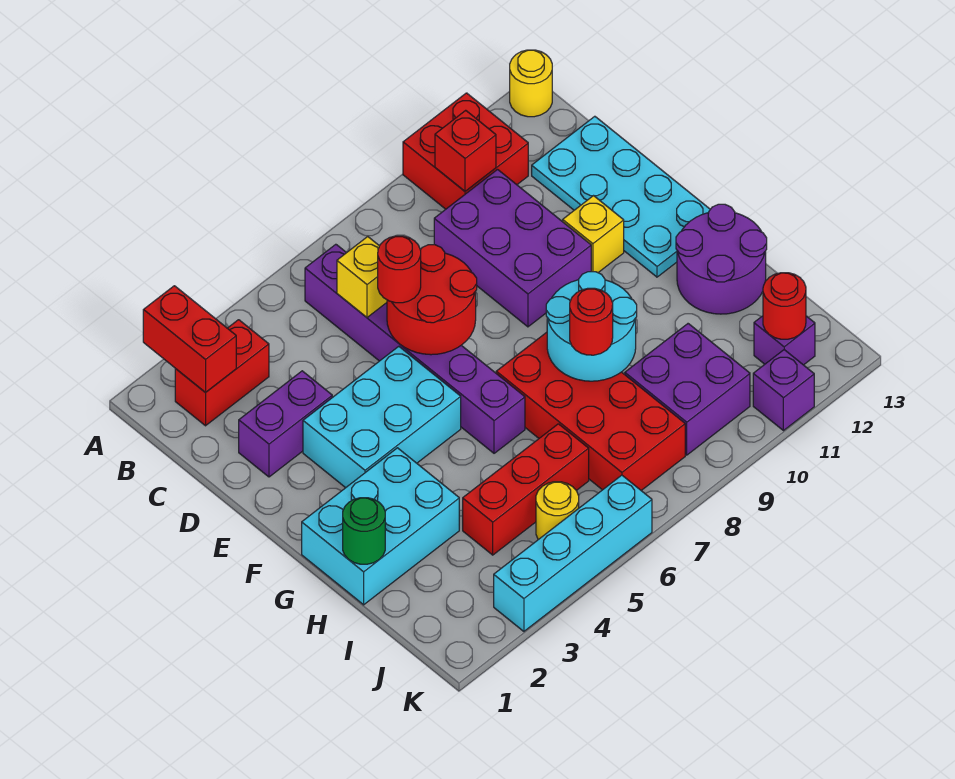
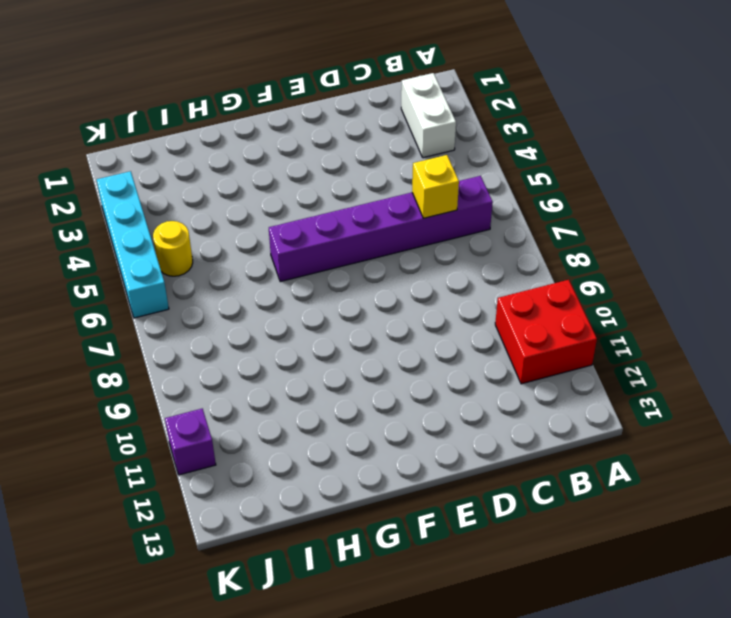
white brick B2:B3 level 1 -> red brick B2:B3 level 1
none -> yellow round brick A13 level 1
none -> purple brick C9:E10 level 1
none -> cyan plate C12:F13 level 1

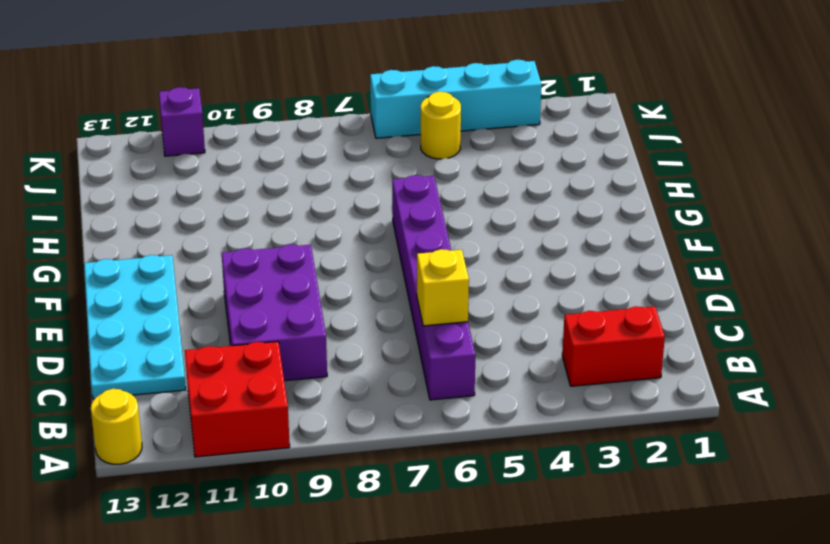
none -> purple brick D2:D3 level 1
none -> cyan brick E3:F5 level 1
none -> yellow brick E11 level 1

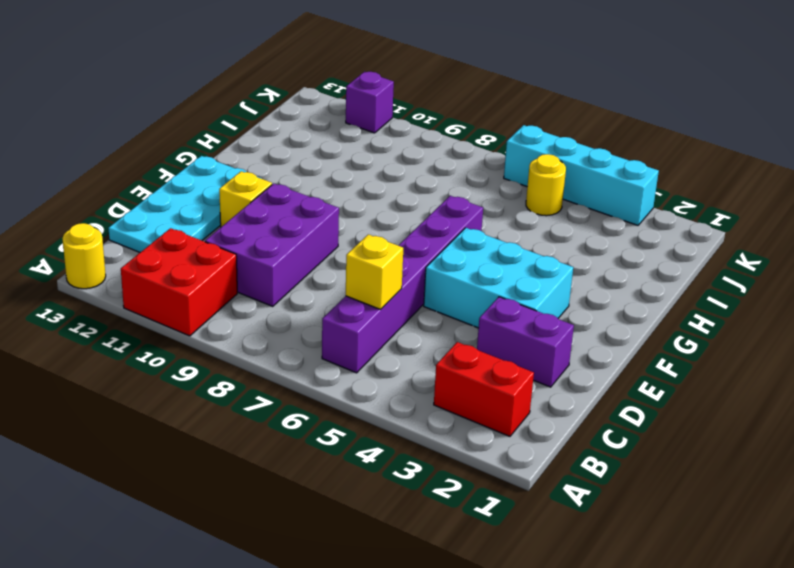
none -> cyan brick G1:H3 level 1
none -> red brick G7:J8 level 1
none -> purple round brick G12:H13 level 1

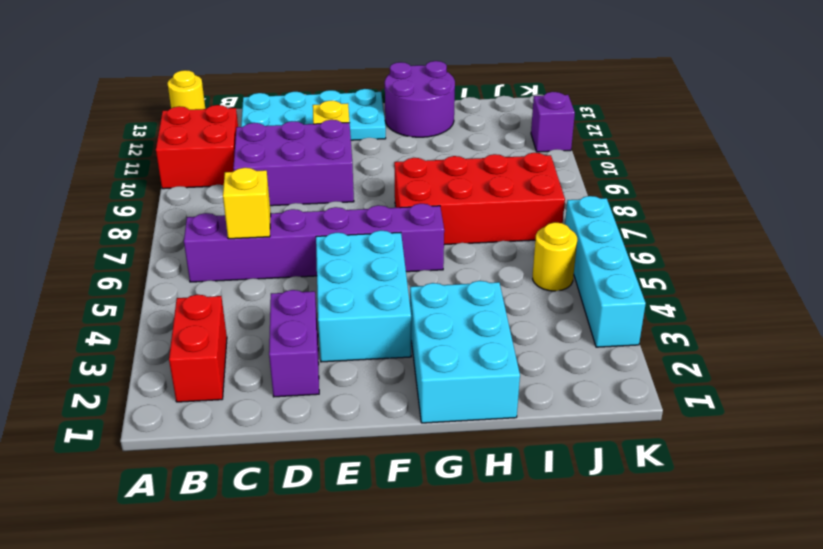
none -> red brick I4:I6 level 1
none -> purple brick I9:J10 level 1
none -> purple brick J12 level 1

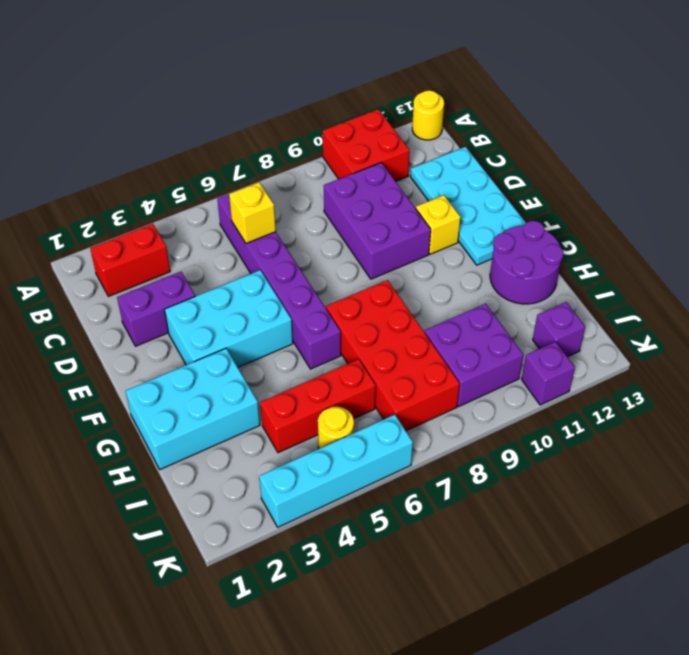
none -> red brick A2:B2 level 2
none -> red brick B10 level 2
none -> red round brick D6:E7 level 2

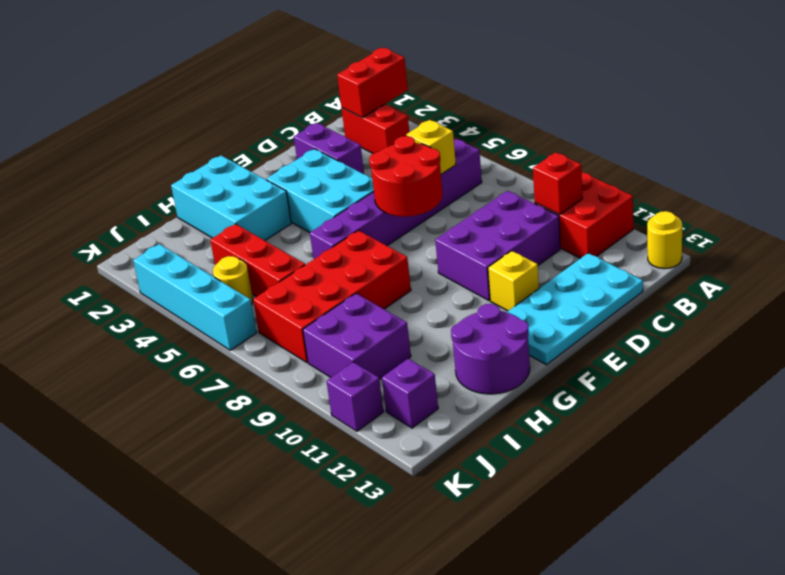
none -> cyan round brick G8:H9 level 2
none -> green round brick H1 level 2
none -> red round brick J12 level 2

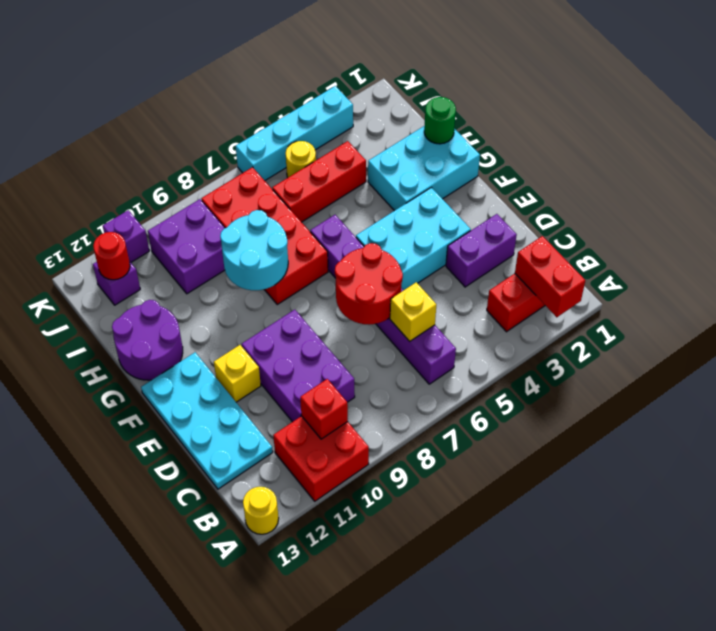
none -> red round brick D6 level 3
none -> red round brick H8 level 3

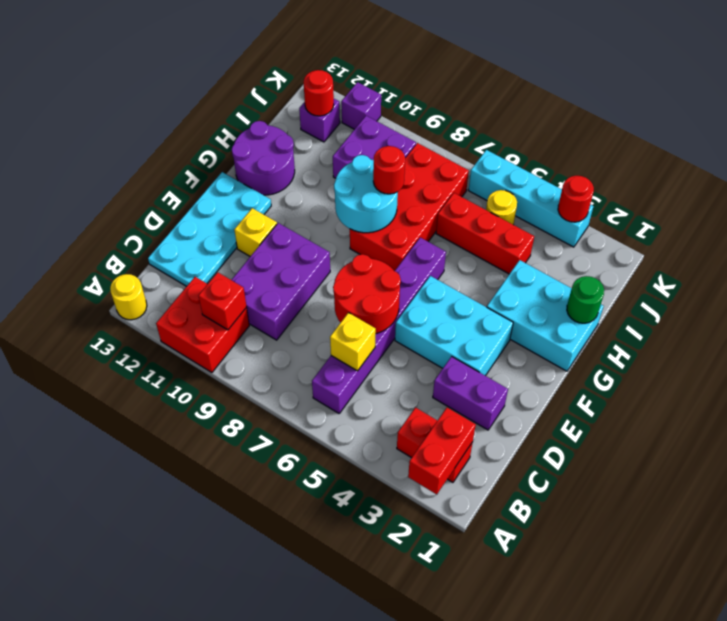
red round brick K3 level 2 -> red round brick D6 level 3

